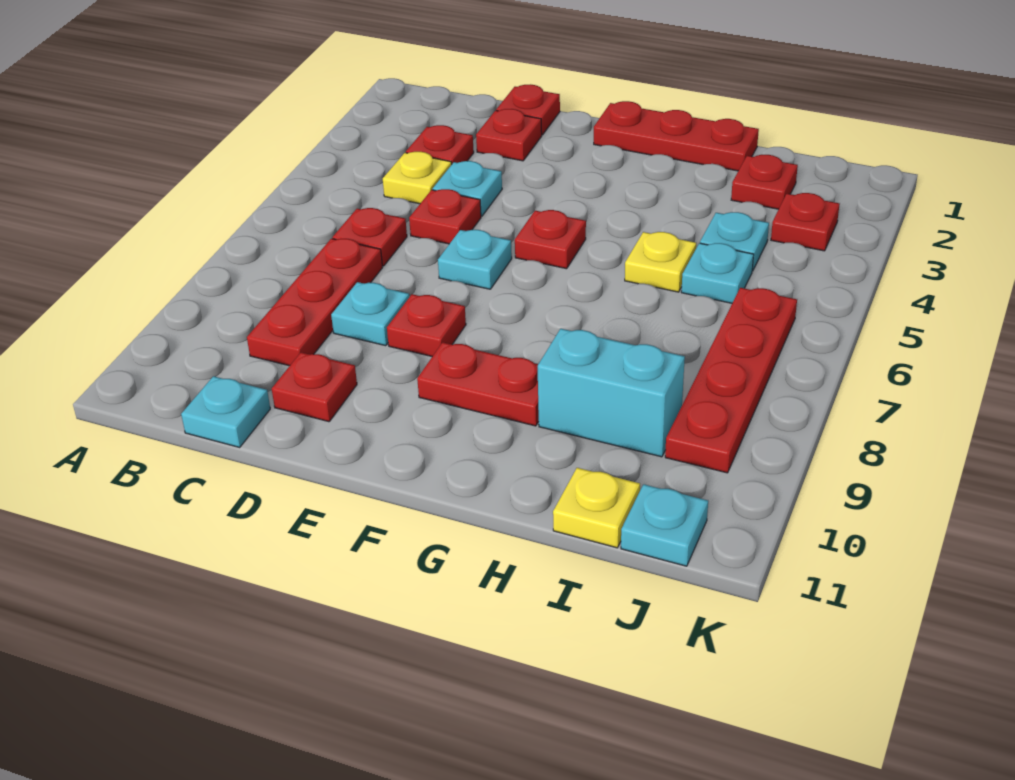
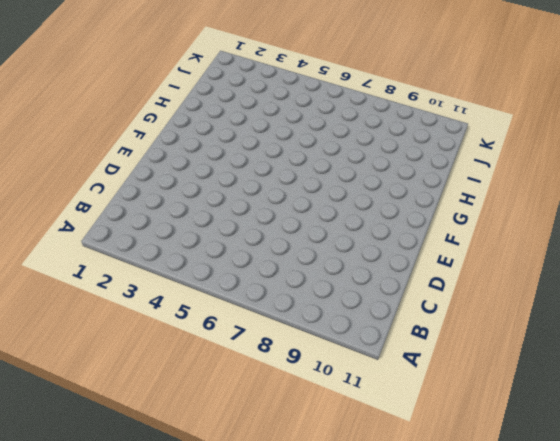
none -> red plate C3 level 1
none -> yellow plate C4 level 1
none -> red plate C6 level 1

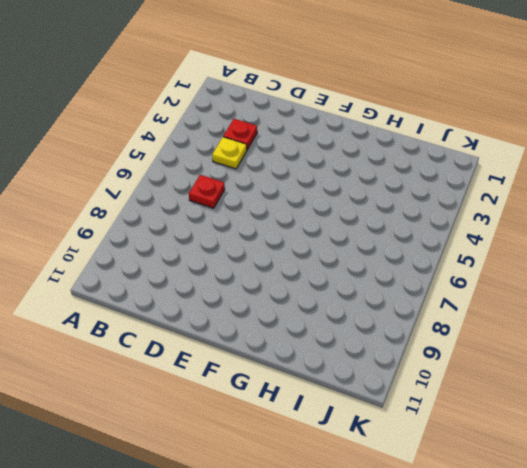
none -> red plate C7:C9 level 1
none -> cyan plate C11 level 1
none -> red plate D1 level 1

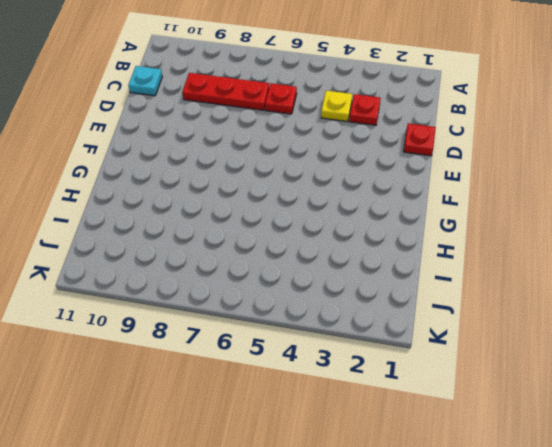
none -> red plate D2 level 1
none -> cyan plate D4 level 1
none -> red plate D5 level 1

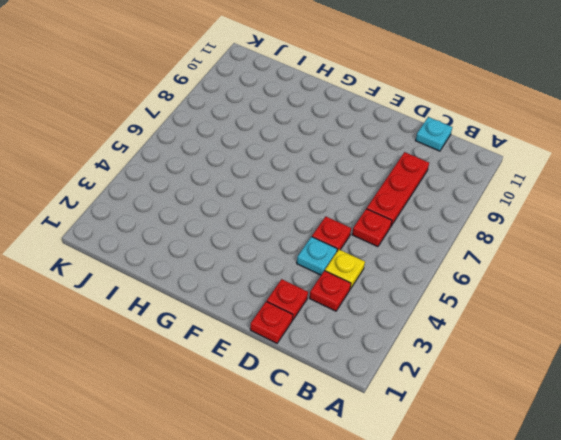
none -> cyan plate D8 level 1
none -> red plate D10 level 1
none -> cyan plate E6 level 1

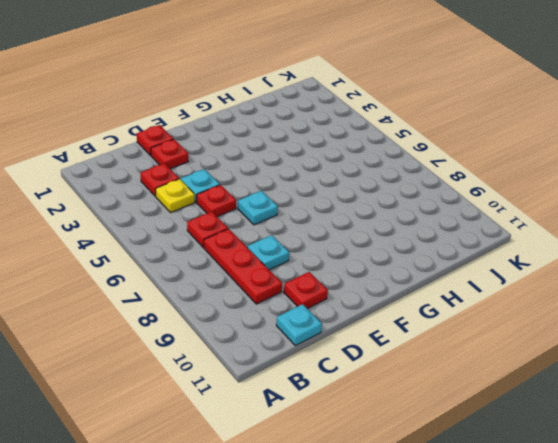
none -> red plate E8 level 1
none -> red plate F1:H1 level 1
none -> red plate F5 level 1

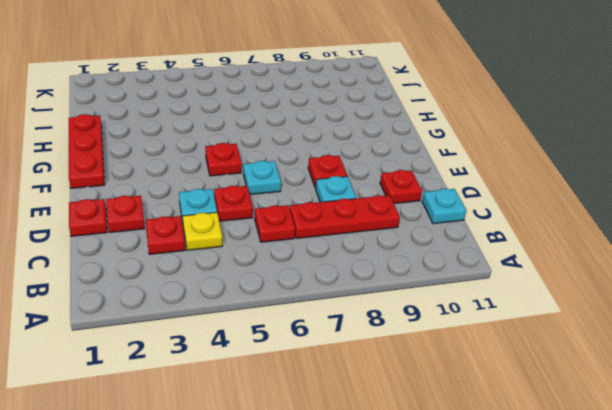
none -> red plate F9:G9 level 1
none -> yellow plate H5 level 1
none -> cyan brick H9:I9 level 1

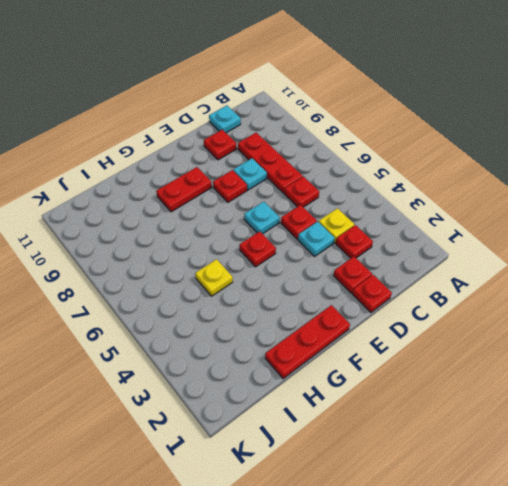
none -> cyan brick H9:I9 level 1
none -> red plate I2 level 1
none -> cyan plate I4 level 1

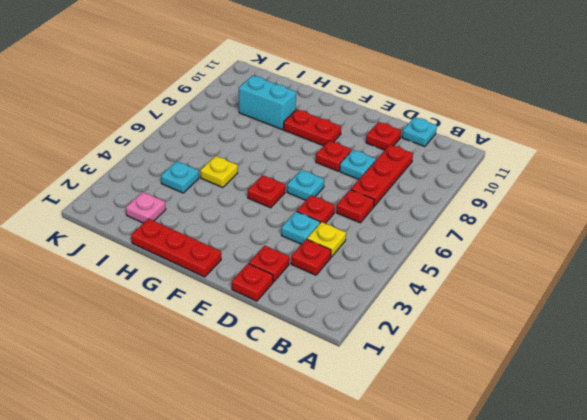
pink plate I2 level 1 -> red plate I2 level 1
none -> cyan plate I5 level 1
none -> yellow plate I11 level 1
none -> red plate J3 level 1

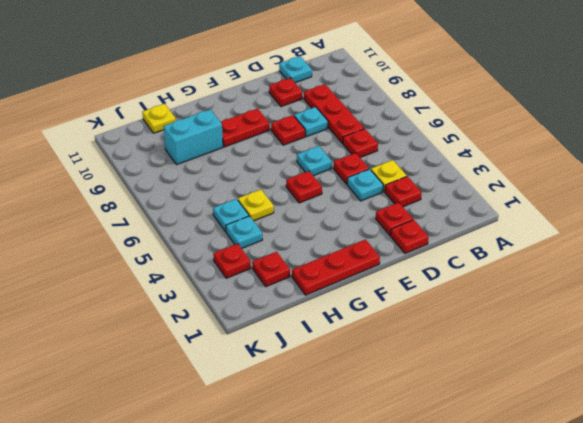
none -> red plate J6:J9 level 1
none -> cyan plate J11 level 1

